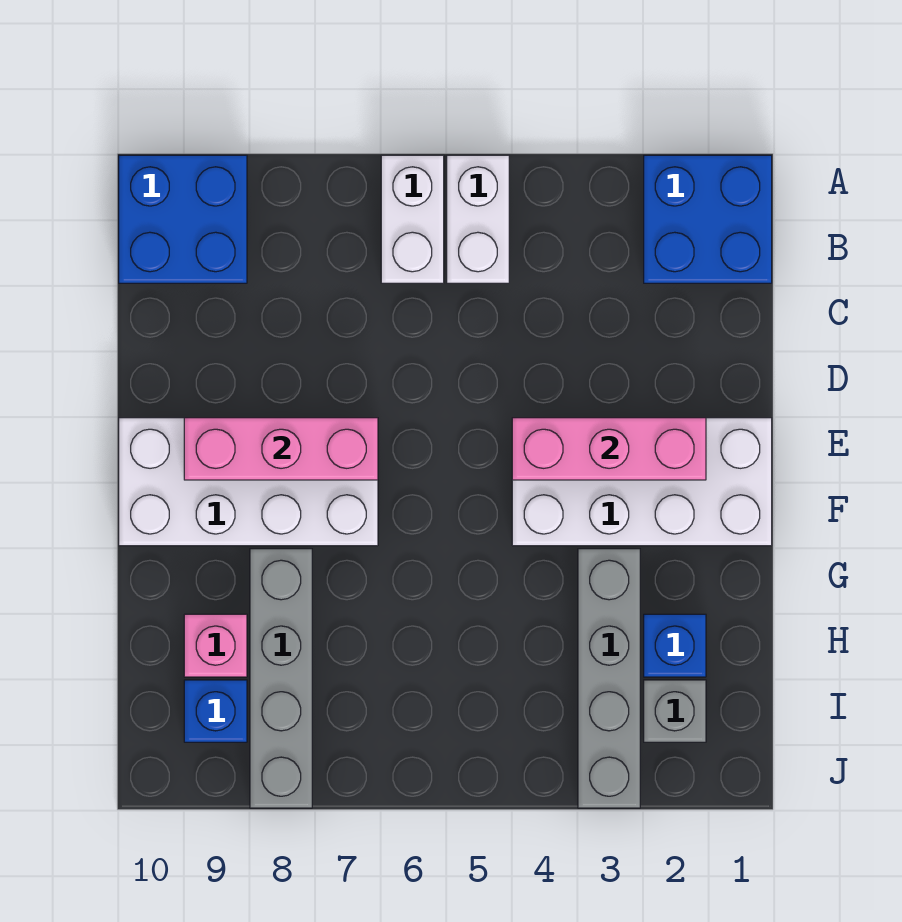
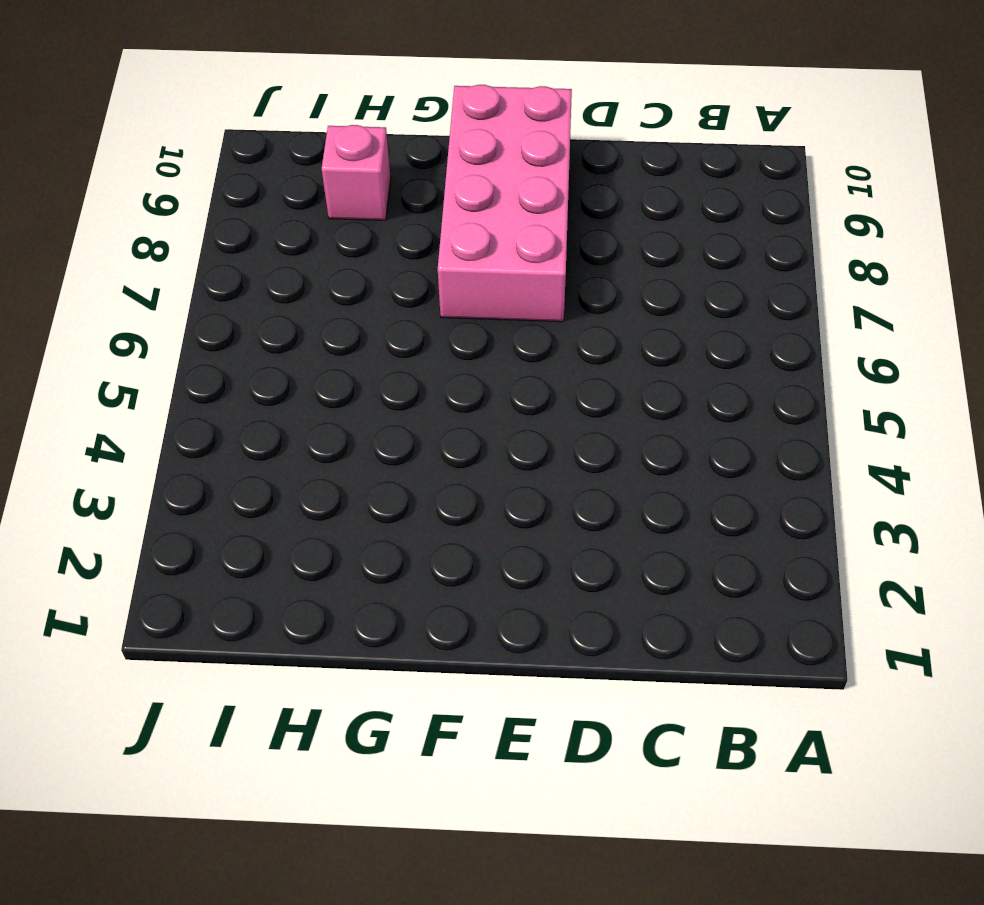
pink brick E7:F10 level 1 -> white brick E7:F10 level 1
none -> blue brick A1:B2 level 1
none -> white brick A5:B5 level 1
none -> white brick A6:B6 level 1

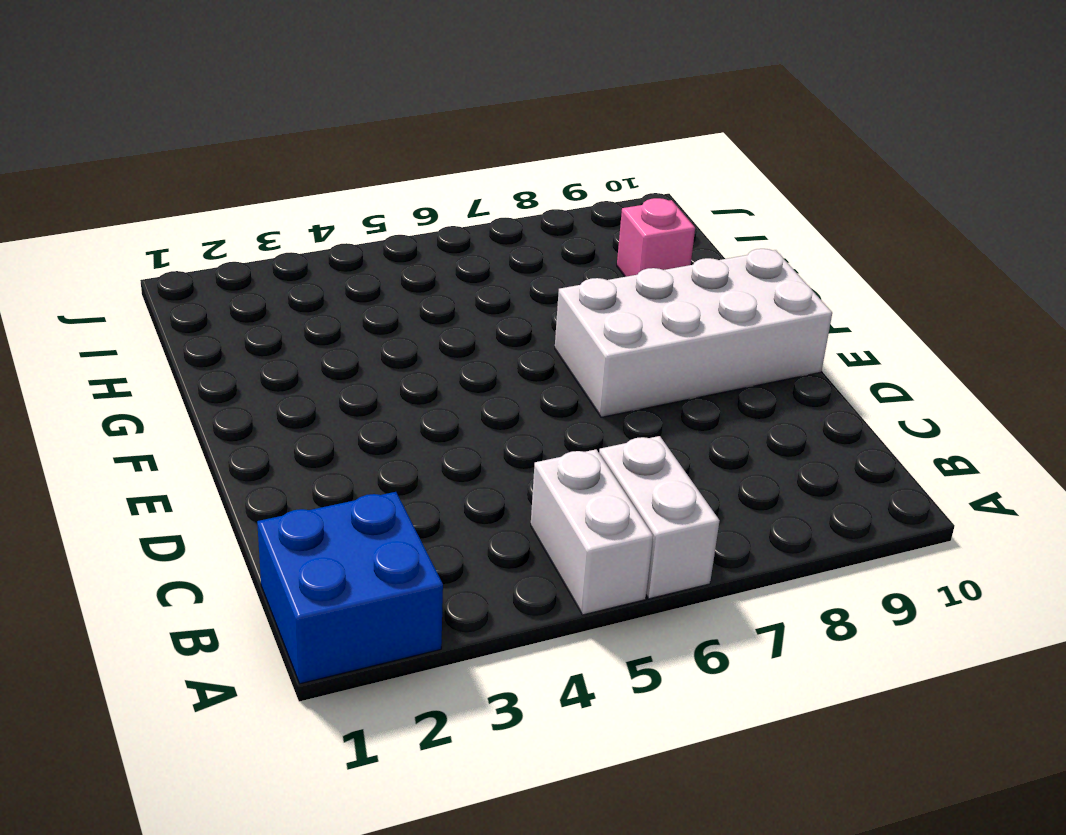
none -> blue brick A9:B10 level 1
none -> white brick E1:F4 level 1
none -> grey brick G3:J3 level 1

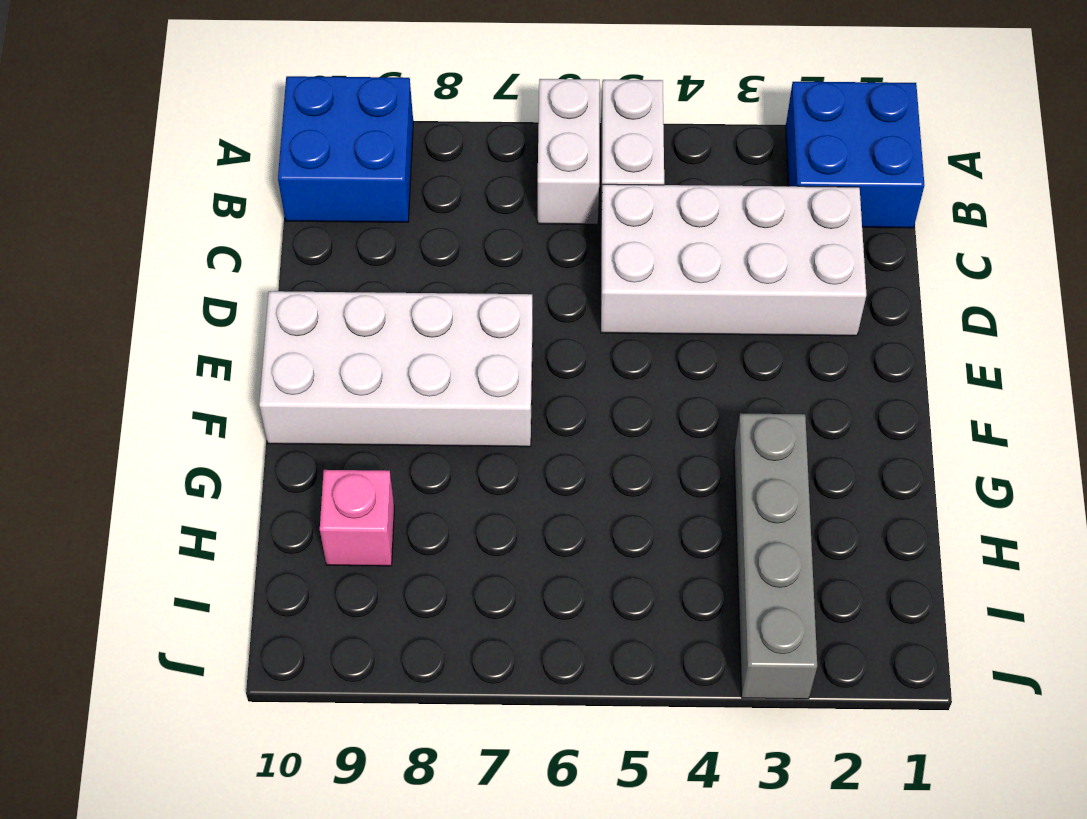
white brick C2:D5 level 1 -> white brick E1:F4 level 1
none -> grey brick G8:J8 level 1
none -> blue brick H2 level 1
none -> grey brick I2 level 1

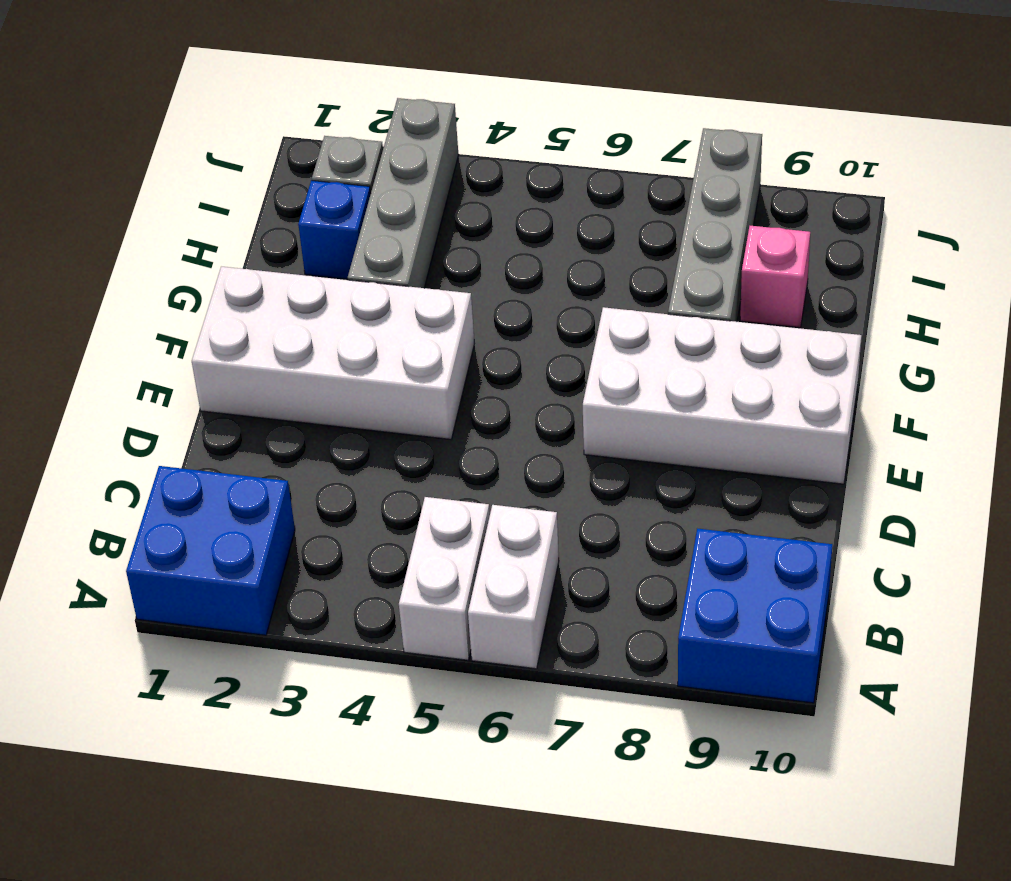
none -> blue brick I9 level 1
none -> pink brick E2:E4 level 2
none -> pink brick E7:E9 level 2

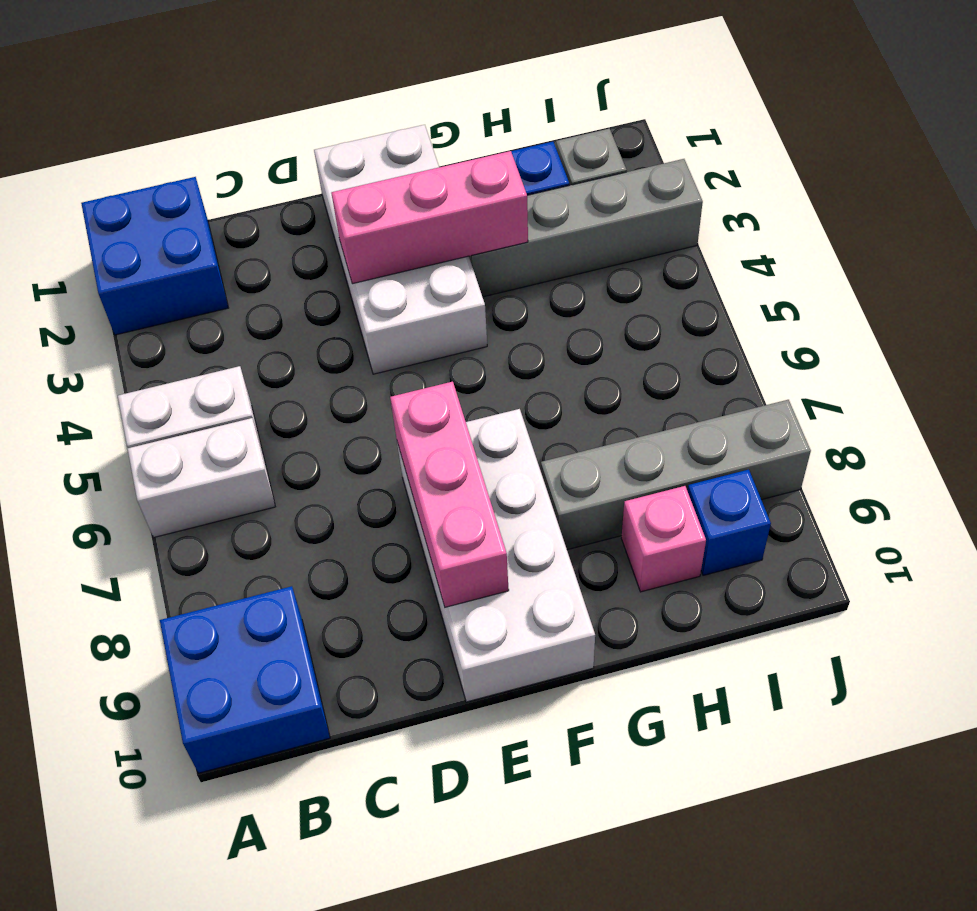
pink brick E3:G3 level 2 -> pink brick E2:E4 level 2

